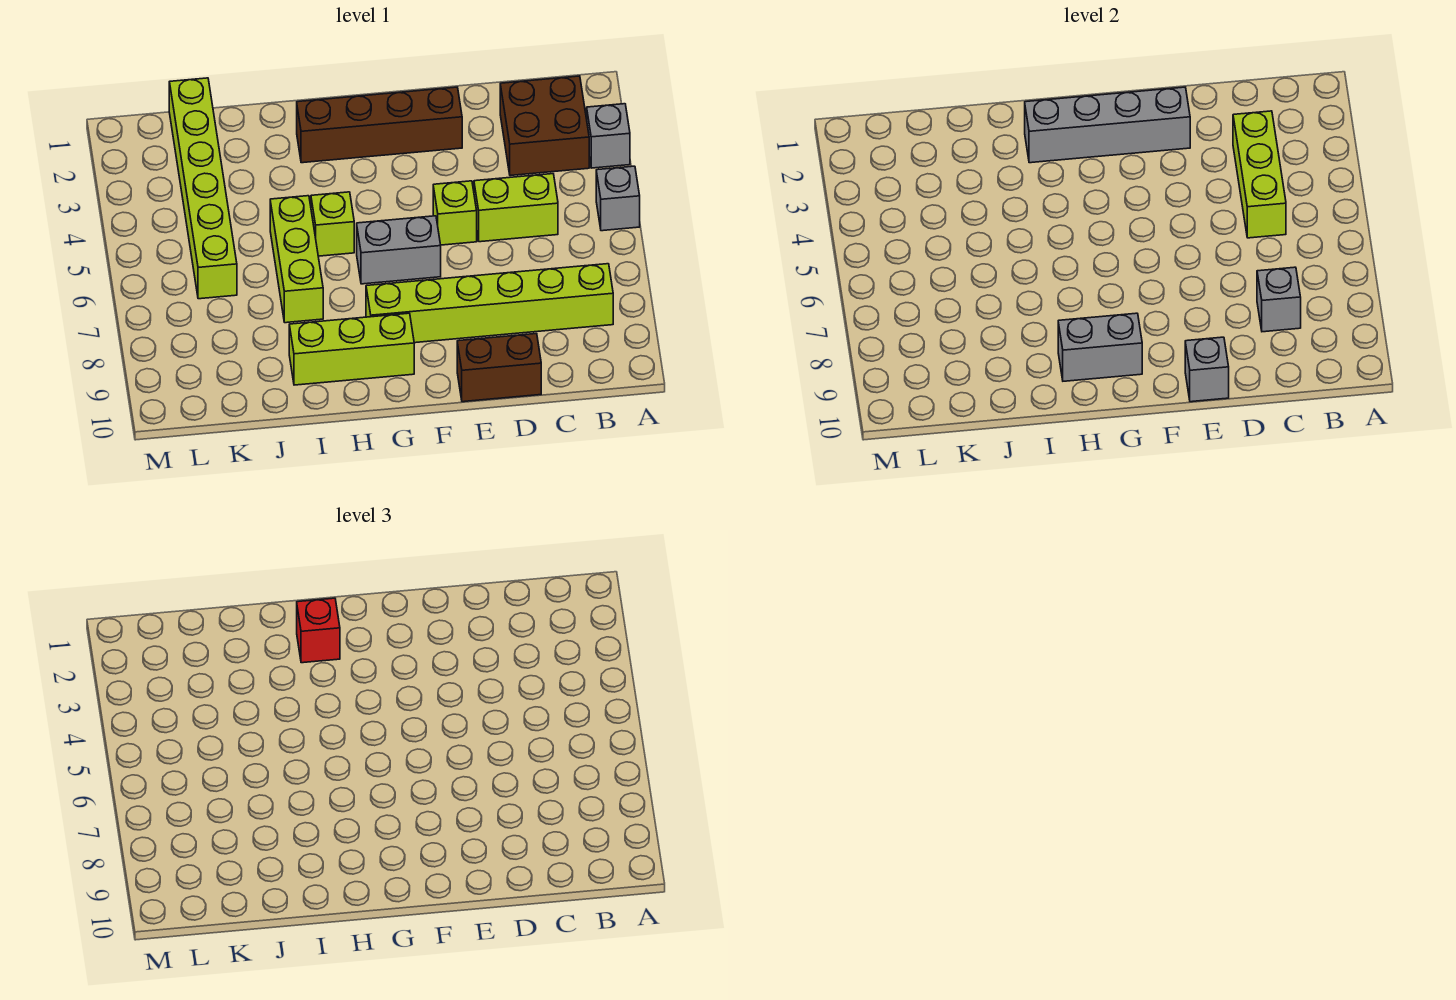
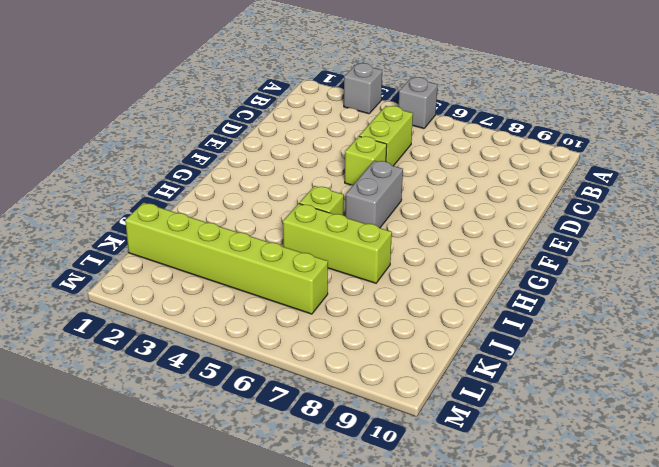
none -> brown brick B2:C3 level 1
none -> lime brick B8:G8 level 1
none -> brown brick D10:E10 level 1

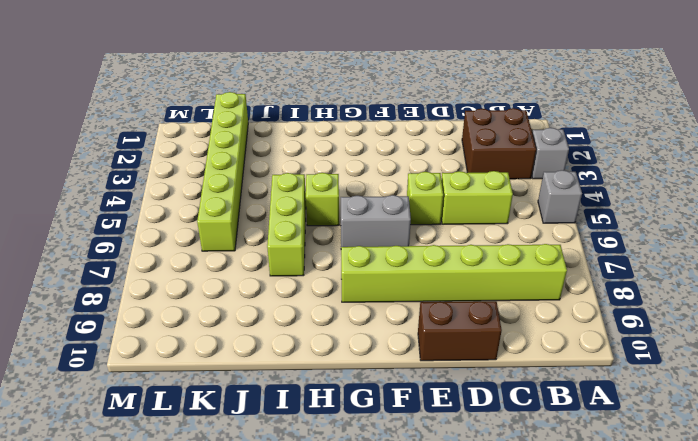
none -> brown brick E2:H2 level 1
none -> lime brick G9:I9 level 1
none -> lime brick C3:C5 level 2

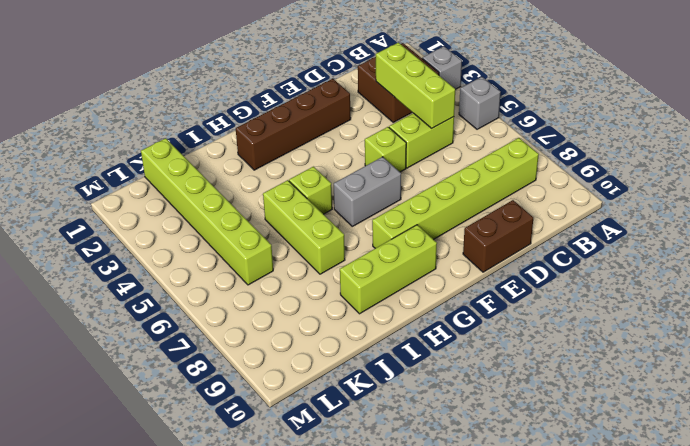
none -> grey brick C8 level 2
none -> grey brick E2:H2 level 2
none -> grey brick E10 level 2

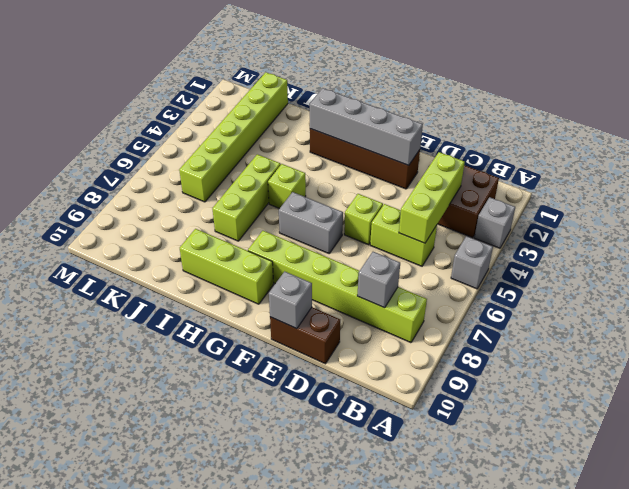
none -> grey brick G9:H9 level 2
none -> red brick H2 level 3

